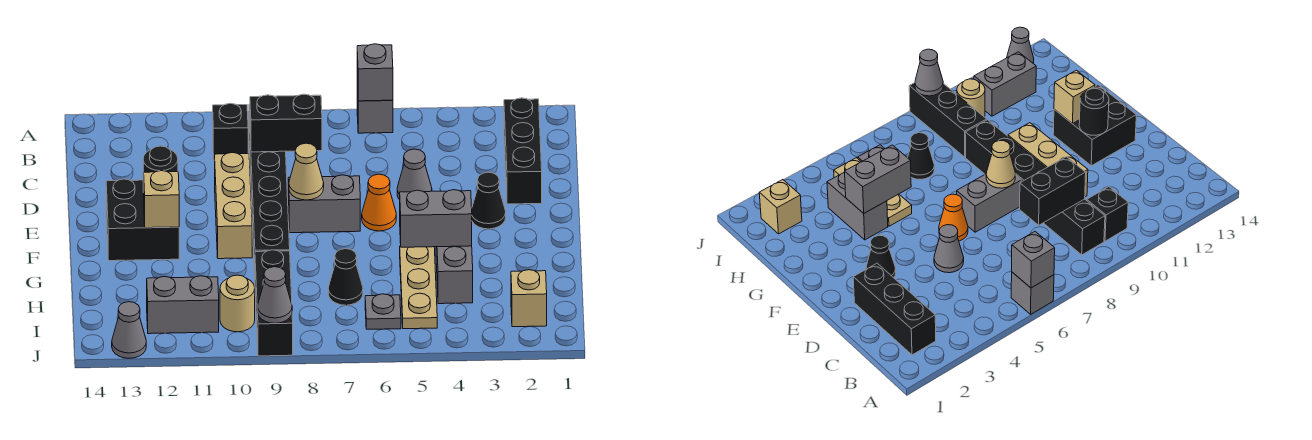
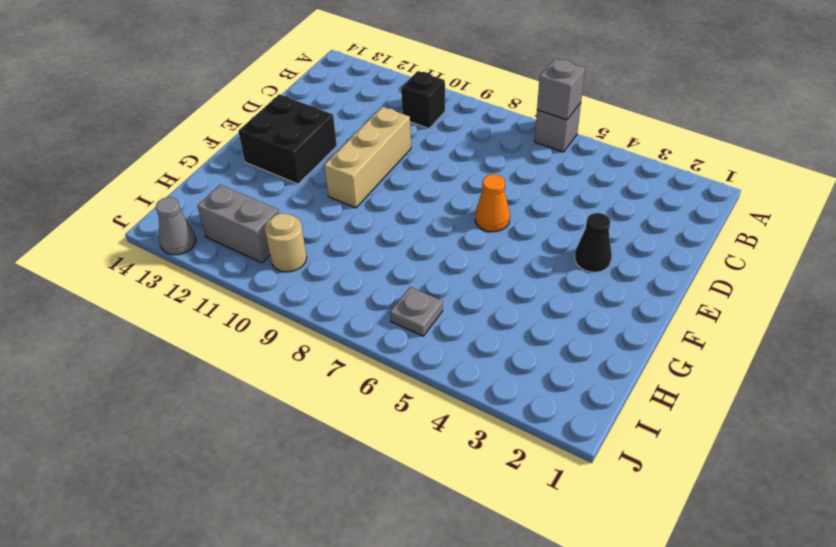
none -> black brick B2:D2 level 1
none -> black brick B9:G9 level 1
none -> grey cone D5 level 1

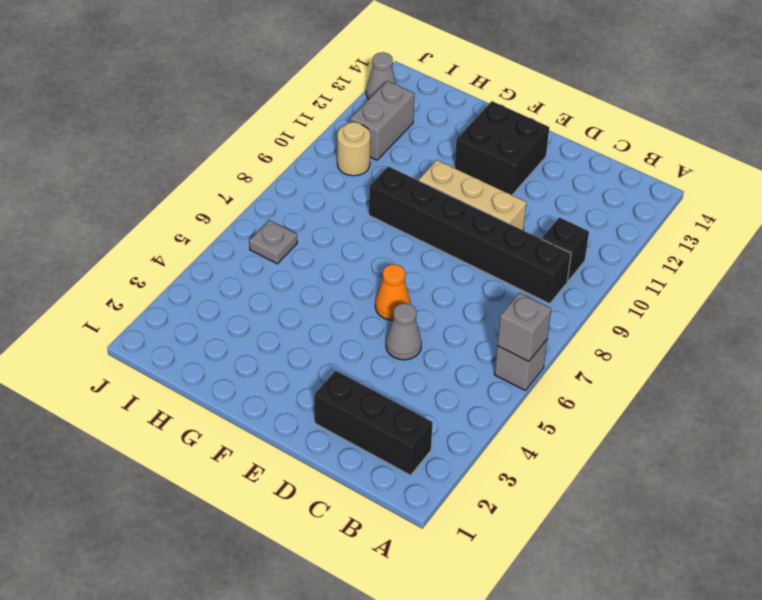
none -> black cone E3 level 1
none -> grey brick E7:E8 level 1
none -> grey brick G4:H4 level 1

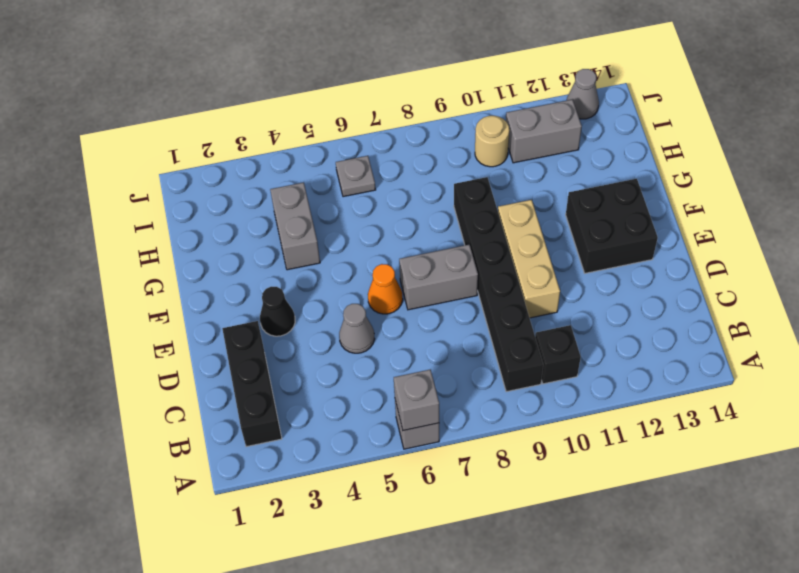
none -> tan plate G5:I5 level 1
none -> black cone H7 level 1
none -> black brick H9:J9 level 1

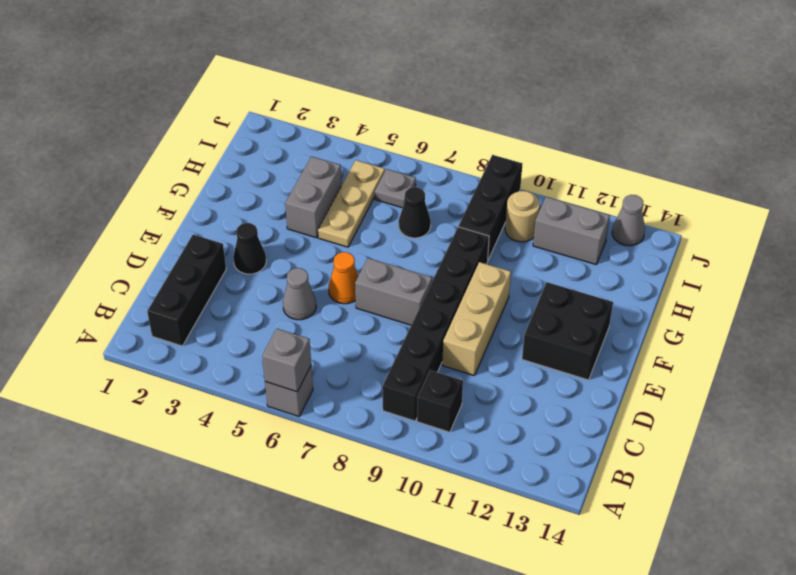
none -> tan brick I2 level 1
none -> black brick C8:C9 level 2
none -> tan cone E8 level 2

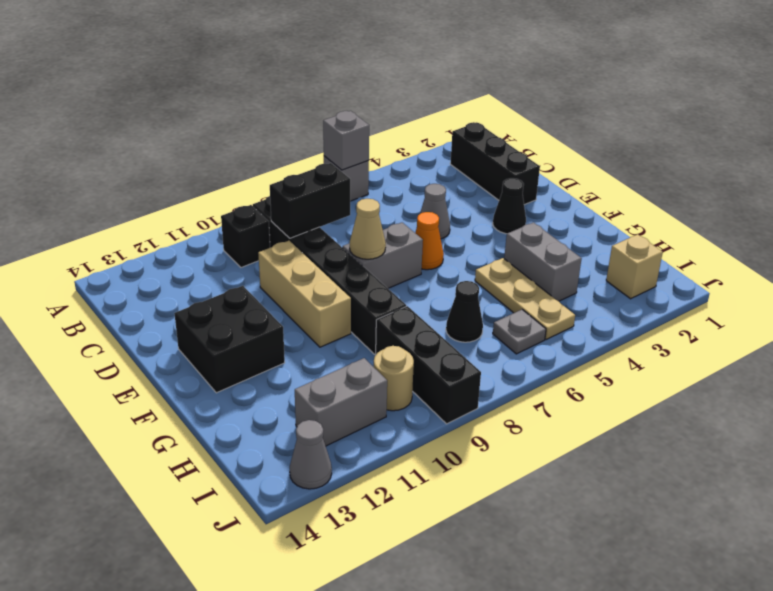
none -> black round brick E12 level 2
none -> tan brick F12 level 2
none -> grey brick G4:G5 level 2

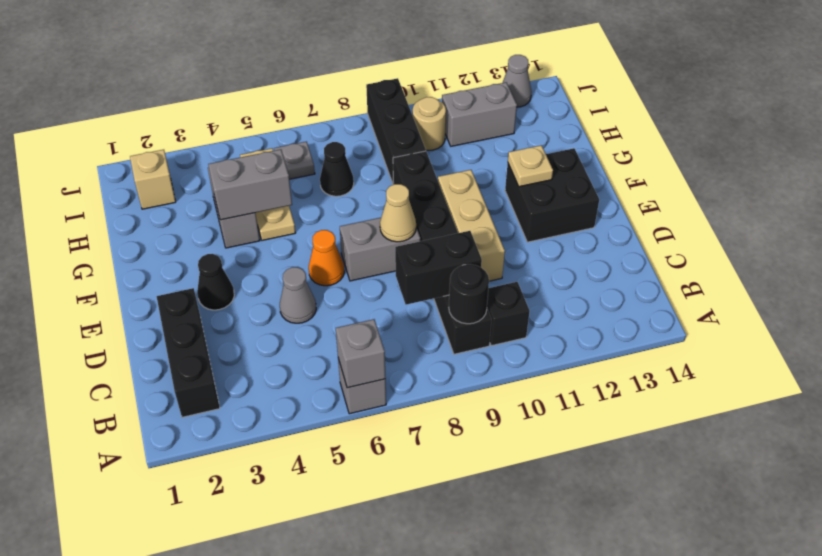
black round brick B9 level 2 -> black round brick E12 level 2
tan plate F12 level 2 -> tan brick F12 level 2
none -> grey cone J9 level 2

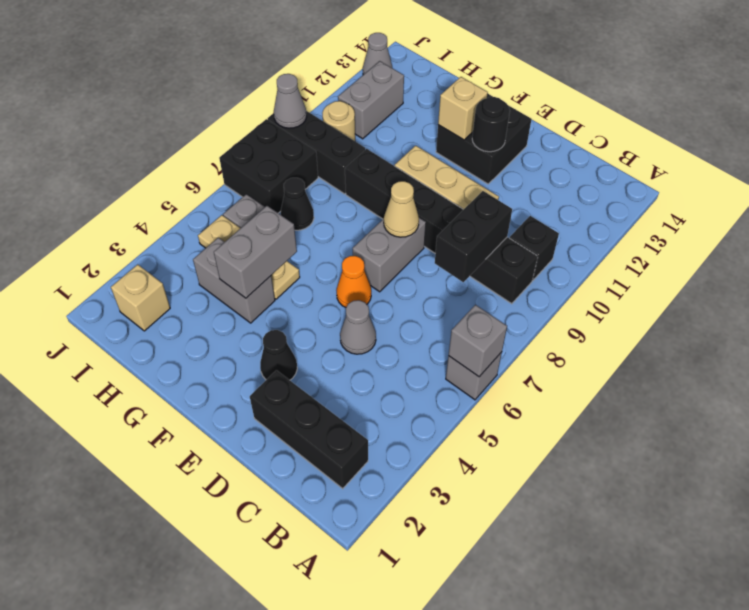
black brick I7:J8 level 1 -> none

